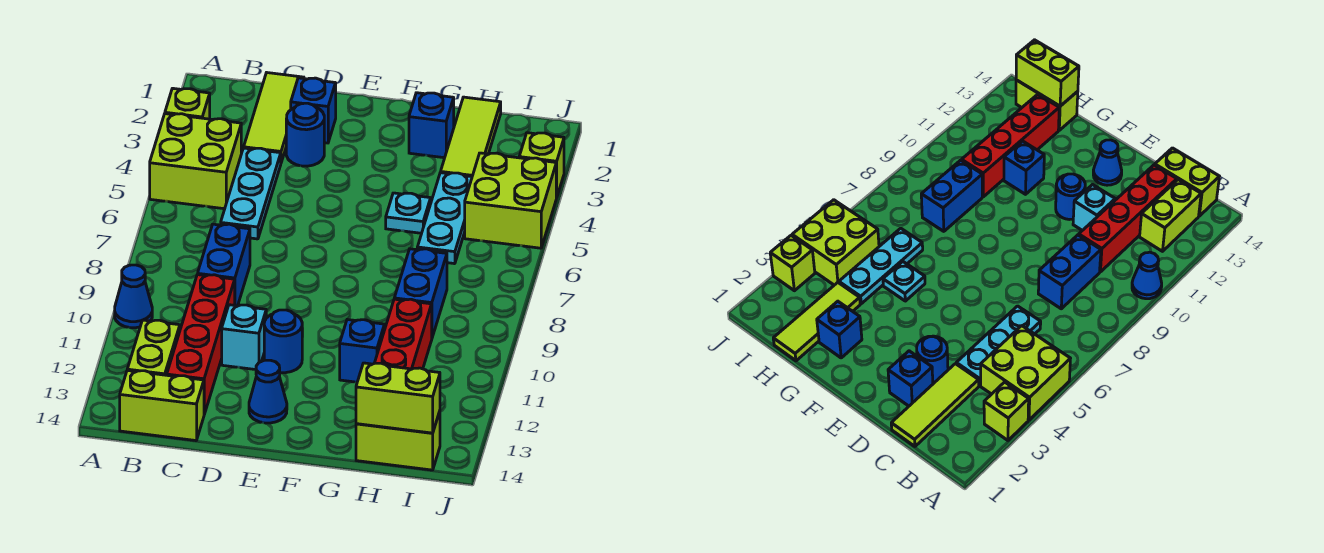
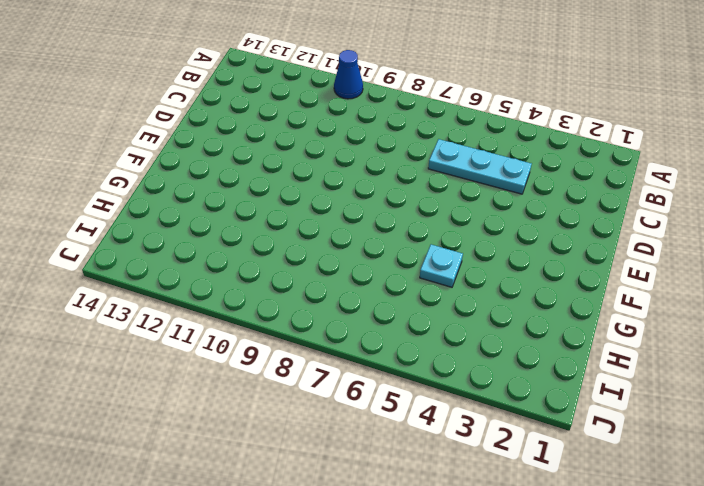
none -> lime brick A3 level 1
none -> lime brick A4:B5 level 1
none -> lime brick B12:B13 level 1

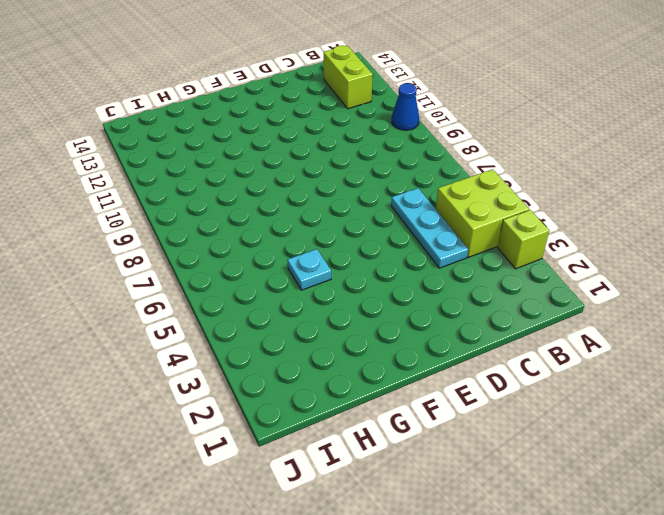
none -> lime brick B14:C14 level 1
none -> lime tile C1:C3 level 1
none -> blue brick C8:C9 level 1

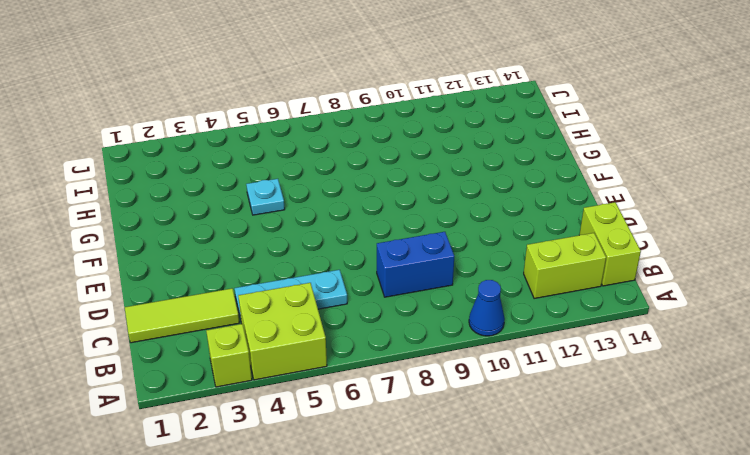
none -> red brick C10:C13 level 1
none -> blue brick D2 level 1
none -> blue round brick D3 level 1

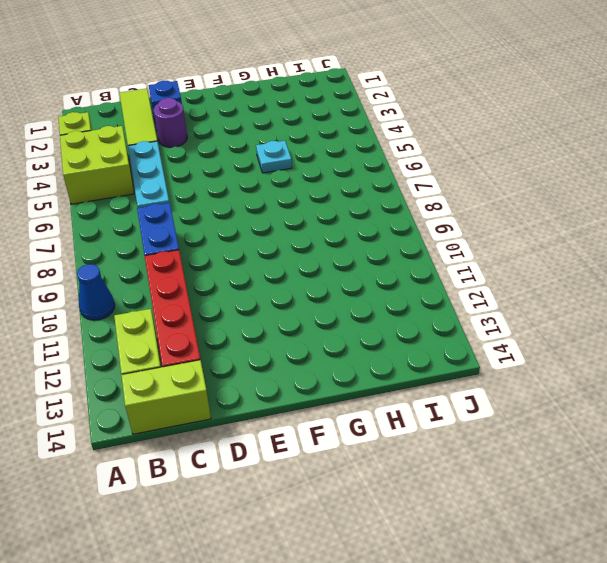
purple round brick D3 level 1 -> blue round brick D3 level 1
none -> cyan brick D11 level 1
none -> blue round brick E11 level 1
none -> blue cone E13 level 1

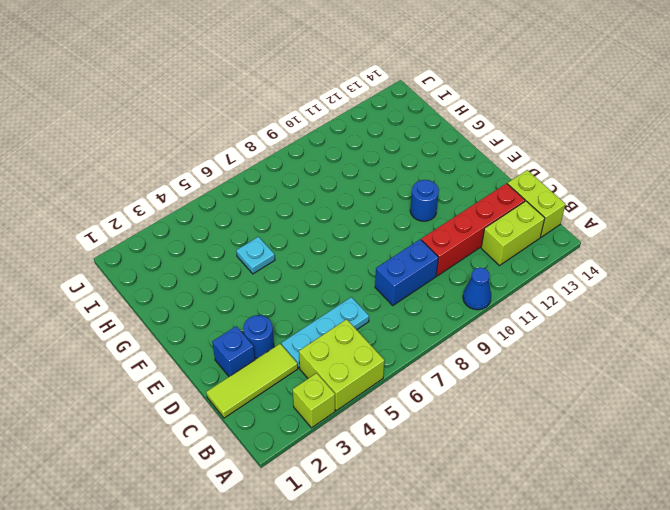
none -> cyan brick D11 level 1
none -> blue cone E13 level 1
none -> blue brick G2 level 1

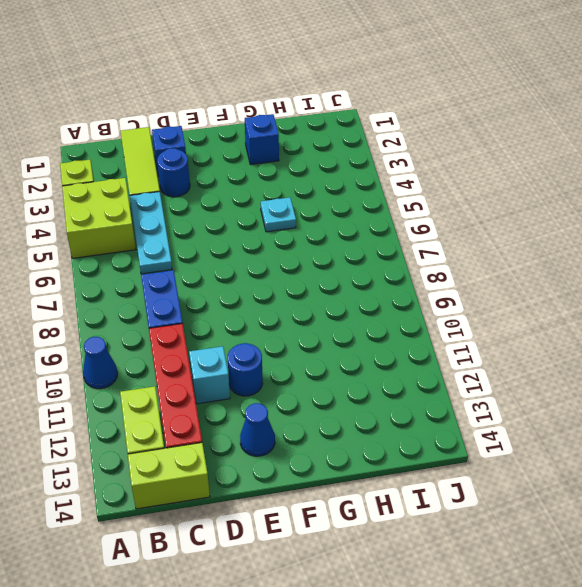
none -> blue brick G11 level 1
none -> lime tile H1:H3 level 1
none -> cyan plate H4:H6 level 1

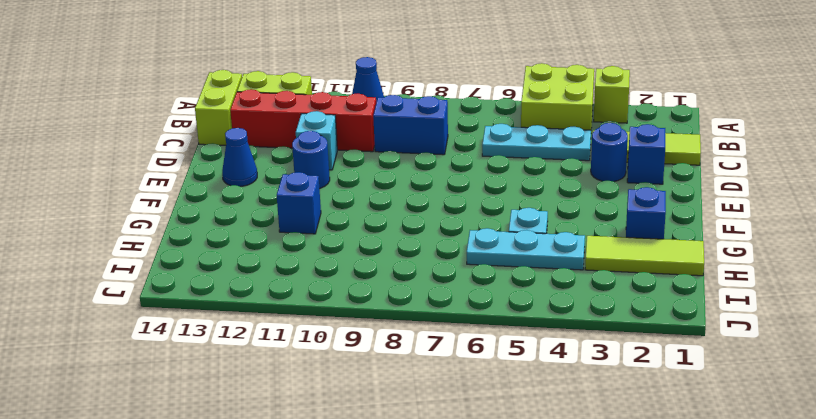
none -> blue brick H8:H9 level 1
none -> red brick H10:H13 level 1
none -> lime brick H14:I14 level 1

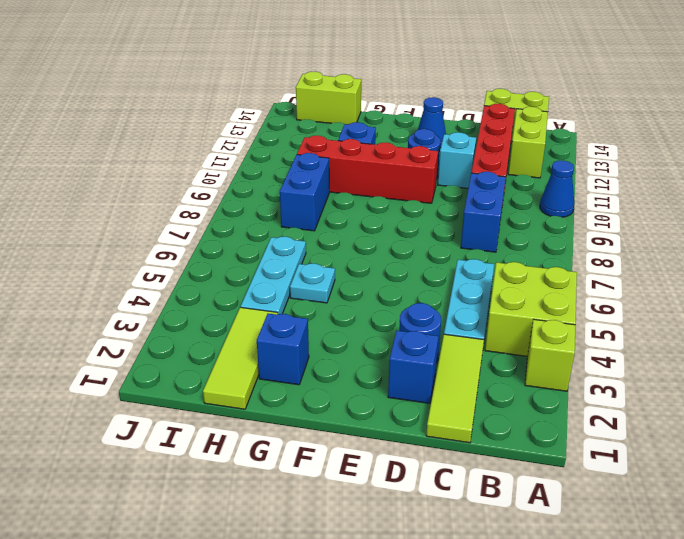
red brick E10:H10 level 1 -> red brick H10:H13 level 1
none -> lime brick I4:J5 level 1
none -> lime brick J3 level 1
none -> lime brick H14:I14 level 2

